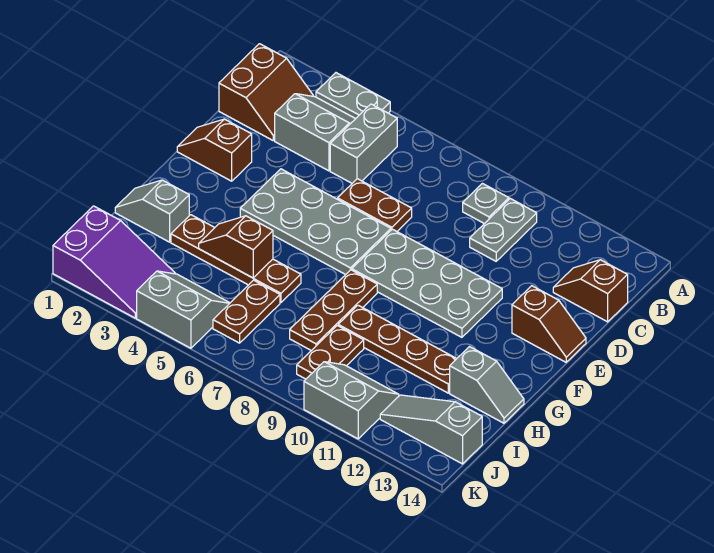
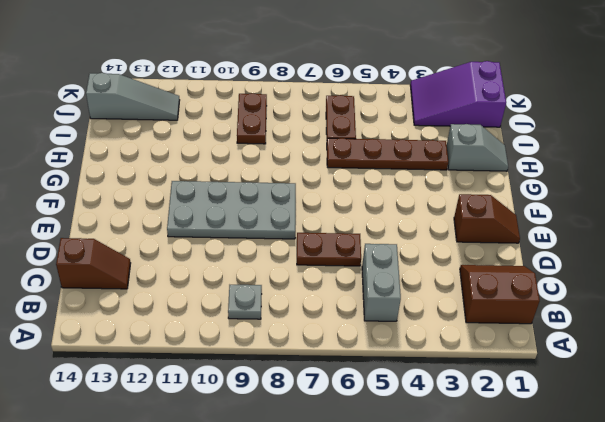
brown slope B1:C2 level 1 top B -> brown slope B1:C2 level 1 top 1
none -> grey plate A3:A4 level 1
none -> grey slope B3:C4 level 1 top C
none -> grey plate B10:C10 level 1

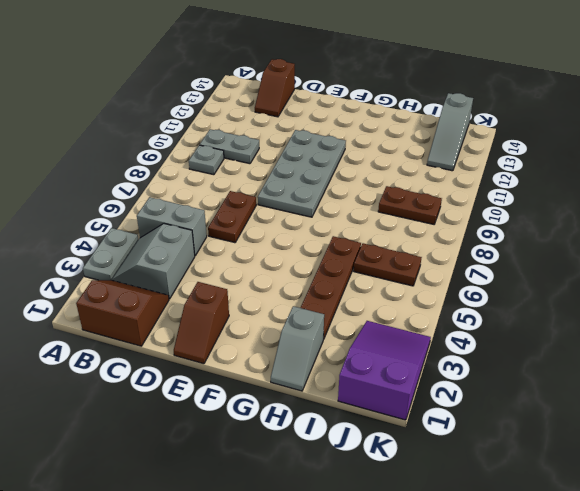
none -> grey plate E4:F7 level 1
none -> brown slope E13:E14 level 1 top 13
none -> brown plate G8:I8 level 1

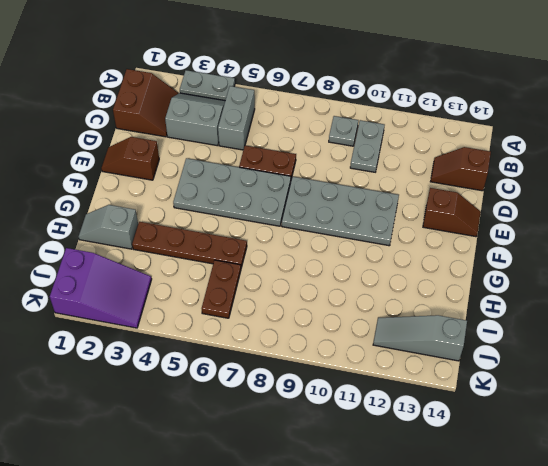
none -> brown plate G8:I8 level 1
none -> brown plate H9:H12 level 1
none -> grey slope H13:H14 level 1 top 13

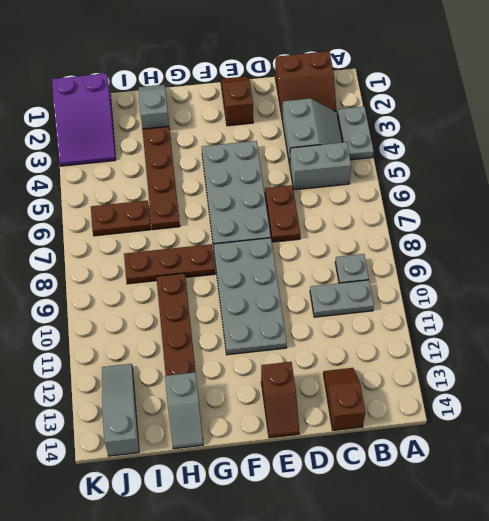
none -> brown plate I9:J9 level 1
none -> grey slope J4:K5 level 1 top K
none -> grey slope J10:K11 level 1 top K

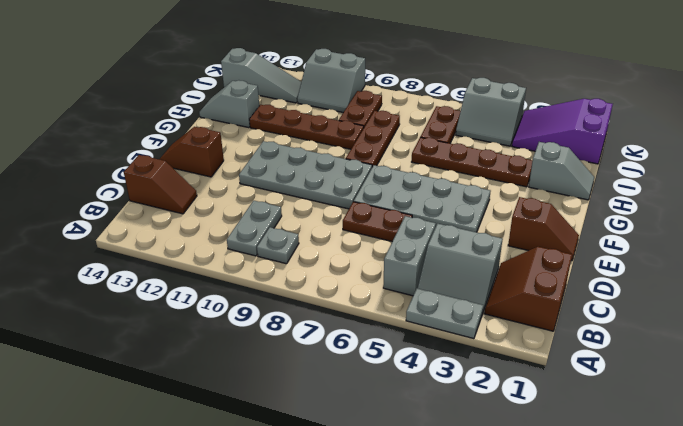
none -> brown slope H4:H5 level 2 top 5

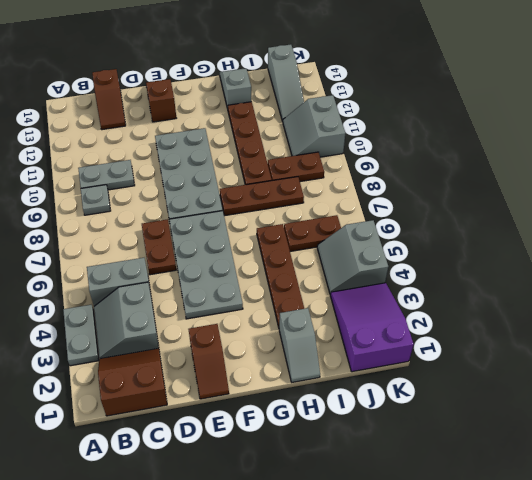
none -> brown slope H4:H5 level 2 top 5

